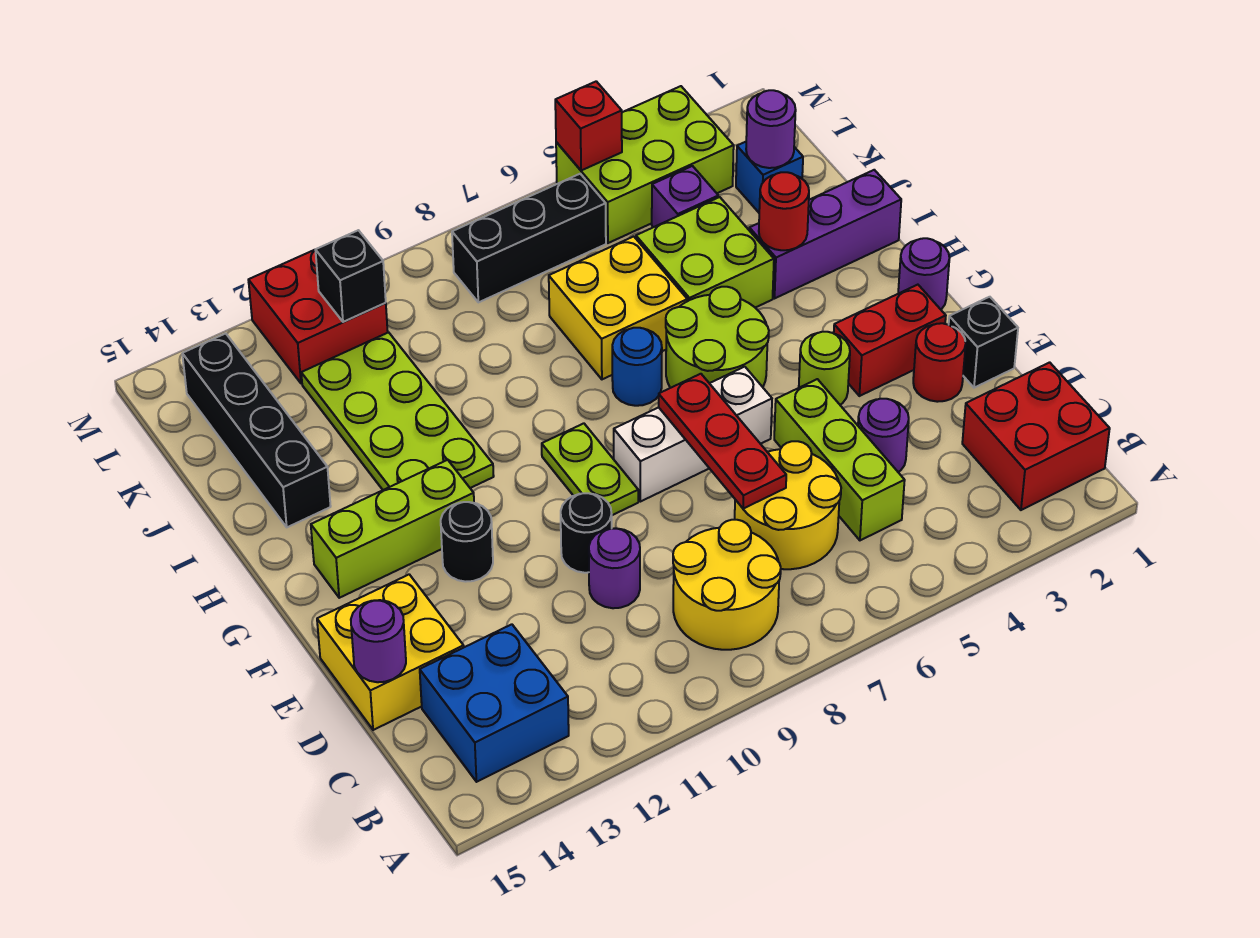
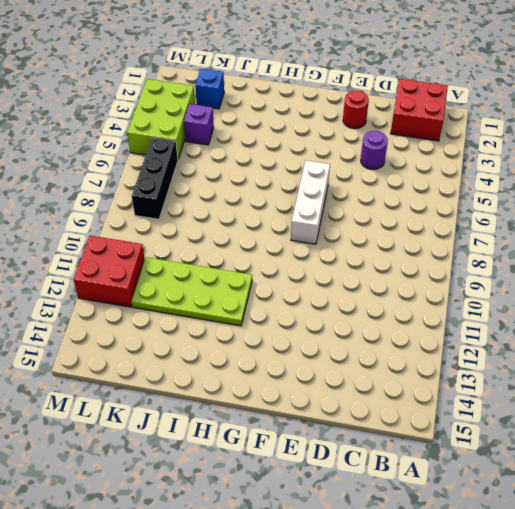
none -> yellow round brick B8:C9 level 1
none -> blue brick B13:C14 level 1
none -> lime brick C5:E5 level 1
none -> yellow round brick C6:D7 level 1

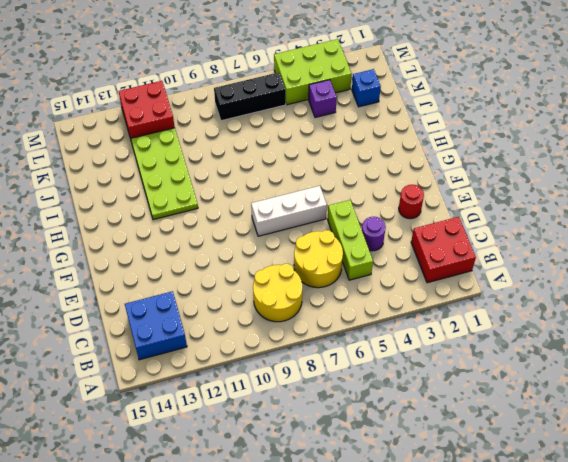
none -> purple round brick D10 level 1
none -> yellow brick D14:E15 level 1
none -> black brick E1 level 1
none -> black round brick E10 level 1

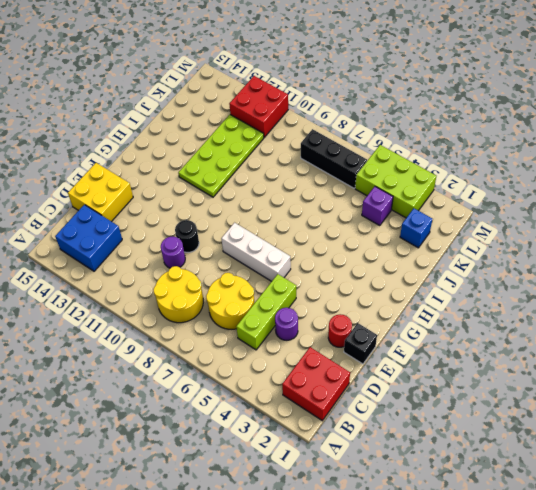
none -> red brick F2:F3 level 1
none -> lime round brick F4 level 1
none -> lime plate F9:G9 level 1
none -> black round brick F12 level 1

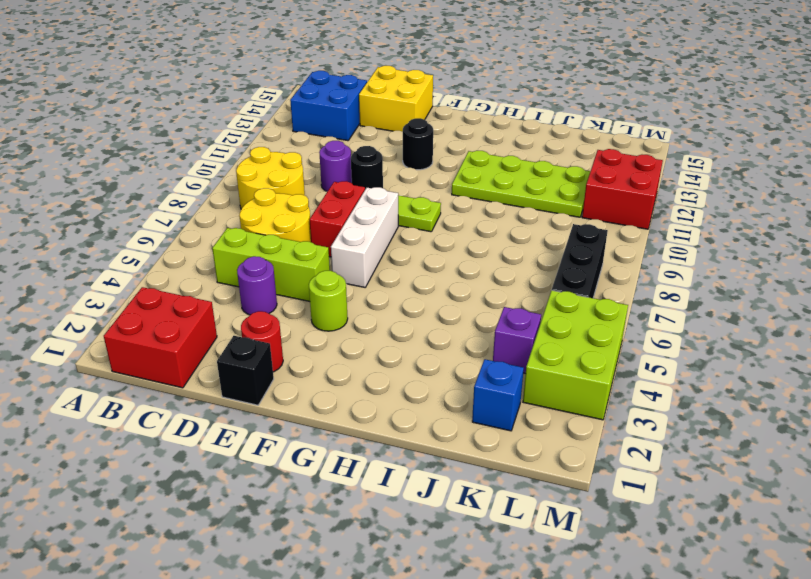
red brick E7:E8 level 1 -> red brick F2:F3 level 1
none -> purple round brick G1 level 1
none -> lime round brick G5:H6 level 1
none -> lime brick G12:G14 level 1
none -> blue round brick H7 level 1

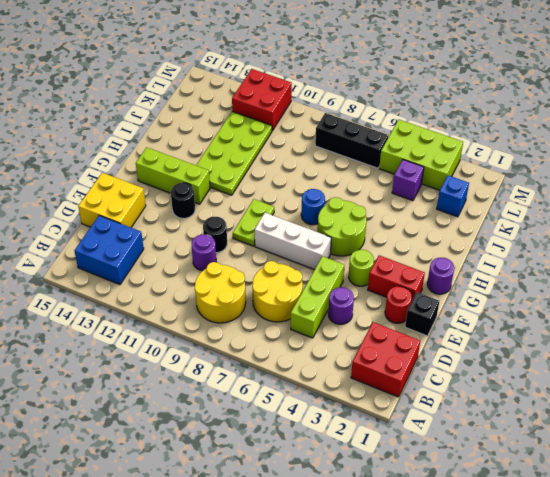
none -> purple brick I1:I3 level 1
none -> lime brick I4:J5 level 1
none -> yellow brick I6:J7 level 1
none -> black brick I14:L14 level 1

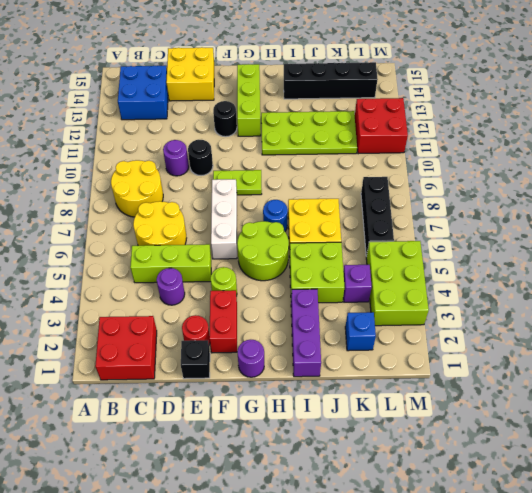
none -> red plate D7:F7 level 2
none -> purple round brick D15 level 2
none -> red round brick I3 level 2
none -> purple round brick K2 level 2

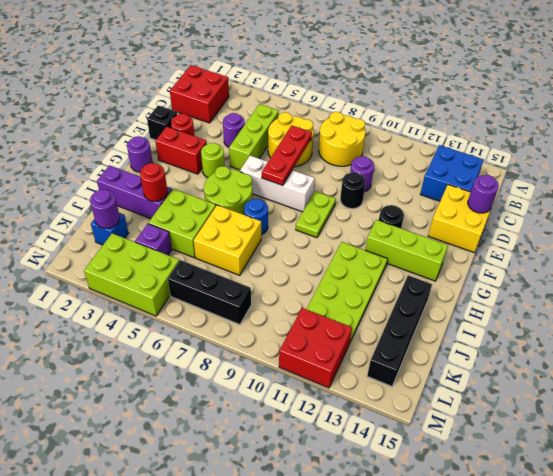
none -> black brick L11 level 2
none -> red brick M5 level 2

